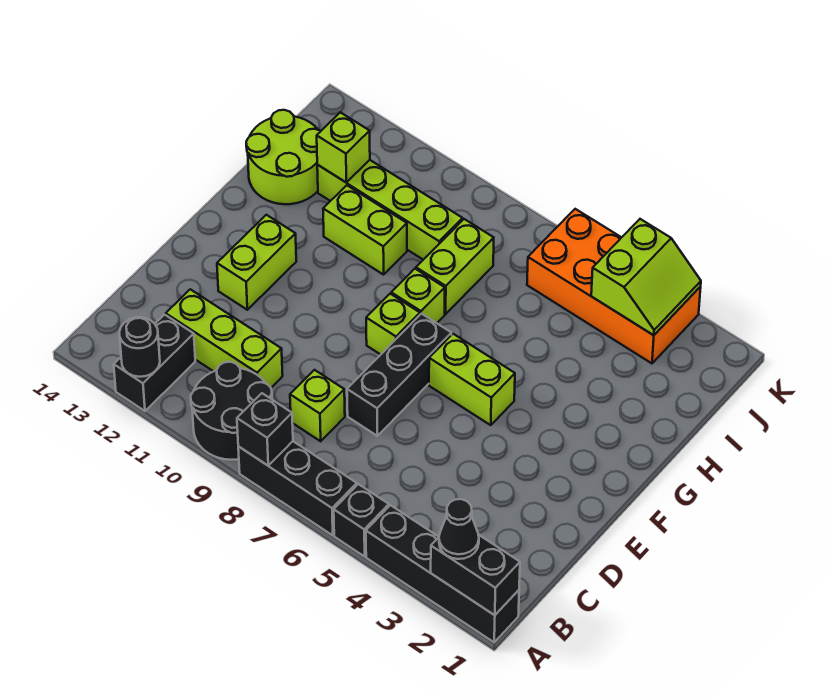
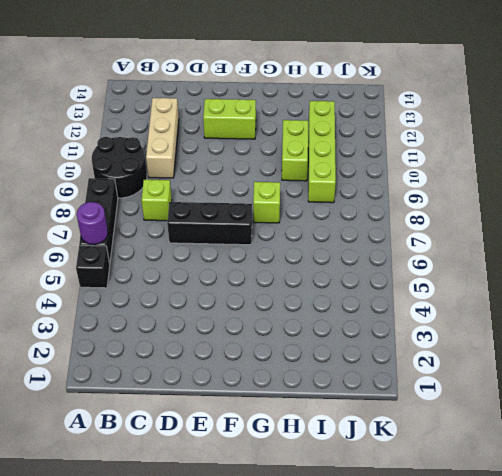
purple round brick A6 level 2 -> none
tan brick C10:C12 level 1 -> lime brick C10:C12 level 1
none -> black brick A1:A4 level 1
none -> black brick A12:B12 level 1
none -> lime brick F5:F6 level 1

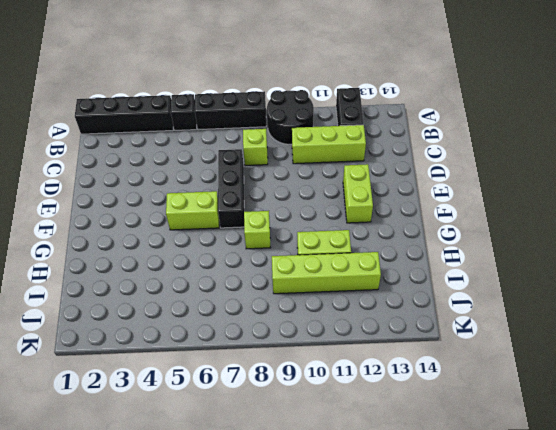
none -> lime brick F8 level 1
none -> lime brick H8:I8 level 1
none -> lime round brick H13:I14 level 1

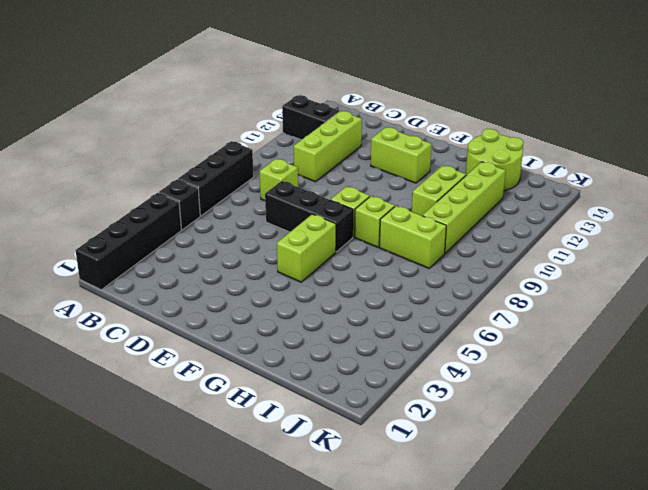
none -> black round brick A9:B10 level 1
none -> orange brick J3:K6 level 1
none -> black brick A1:A2 level 2

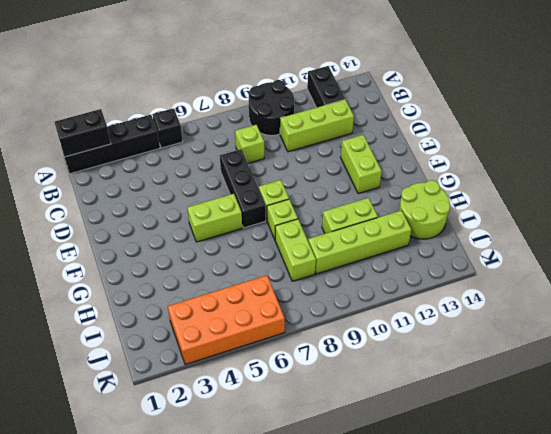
none -> black brick A6:A8 level 1
none -> black brick A8 level 2
none -> black round brick A12 level 2

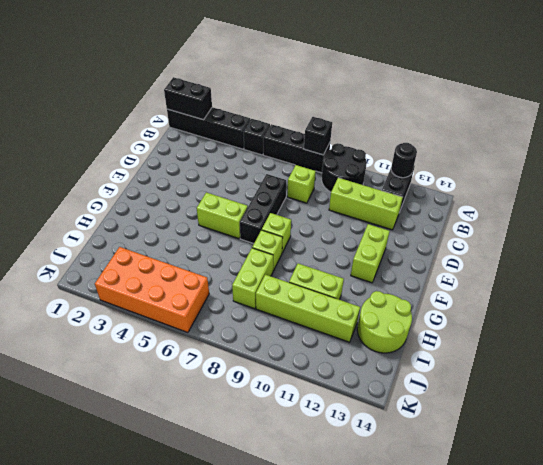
none -> lime brick I12 level 2
none -> lime slope J3:K4 level 2 top 4
none -> black cone A2 level 3

